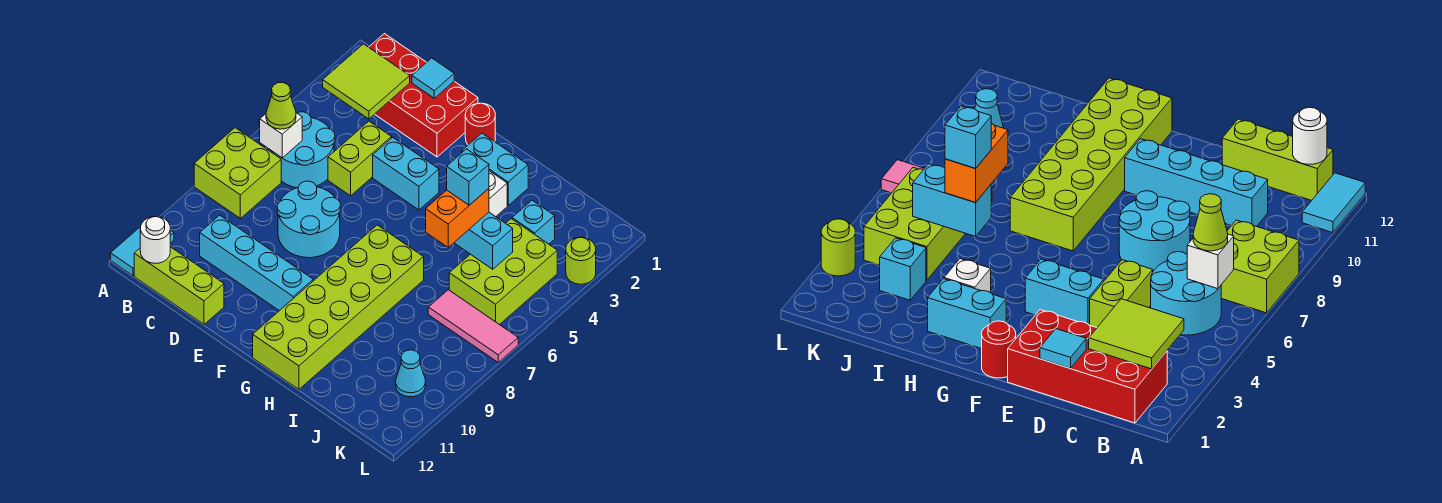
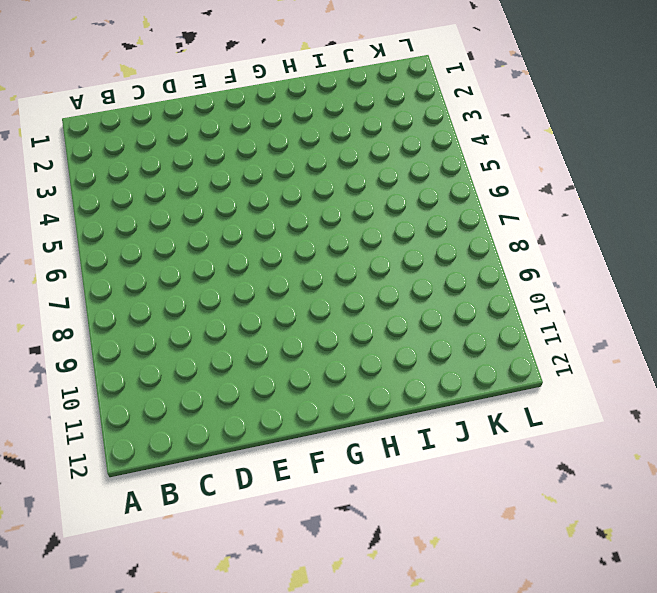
none -> lime brick A7:B8 level 1
none -> cyan tile A11:A12 level 1
none -> red brick B1:E2 level 1

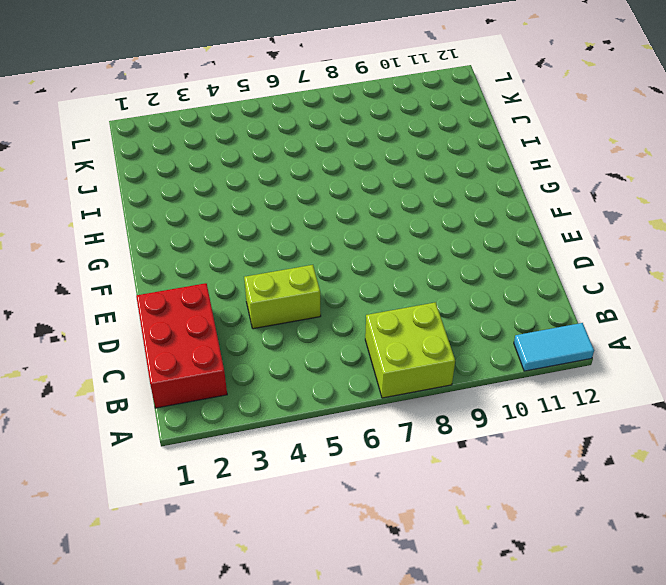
red brick B1:D2 level 1 -> red brick B1:E2 level 1
none -> cyan round brick B5:C6 level 1
none -> lime brick B12:D12 level 1
none -> cyan brick C10:F10 level 1

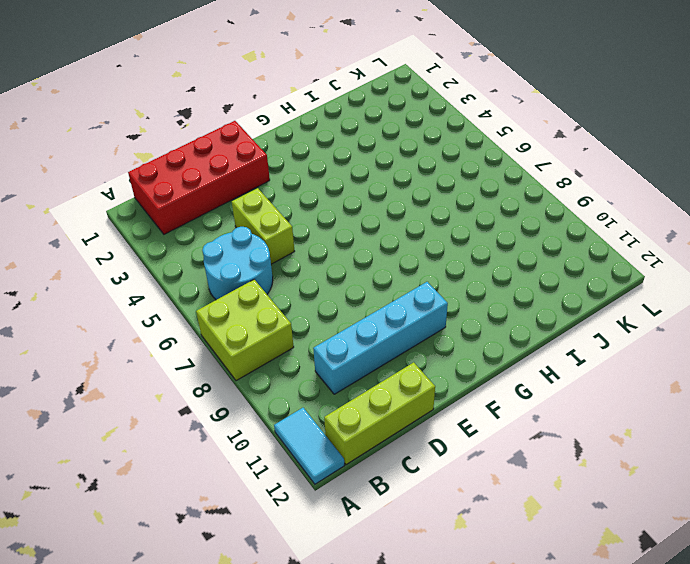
none -> cyan round brick D7:E8 level 1
none -> cyan brick E4:F4 level 1
none -> red round brick F1 level 1

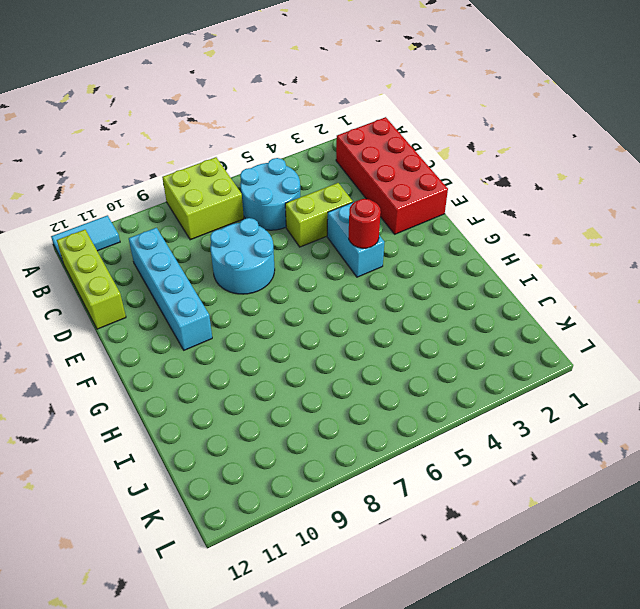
red round brick F4 level 2 -> red round brick F1 level 1
none -> cyan brick G2:H2 level 1
none -> lime brick G7:H12 level 1
none -> white brick H3 level 1

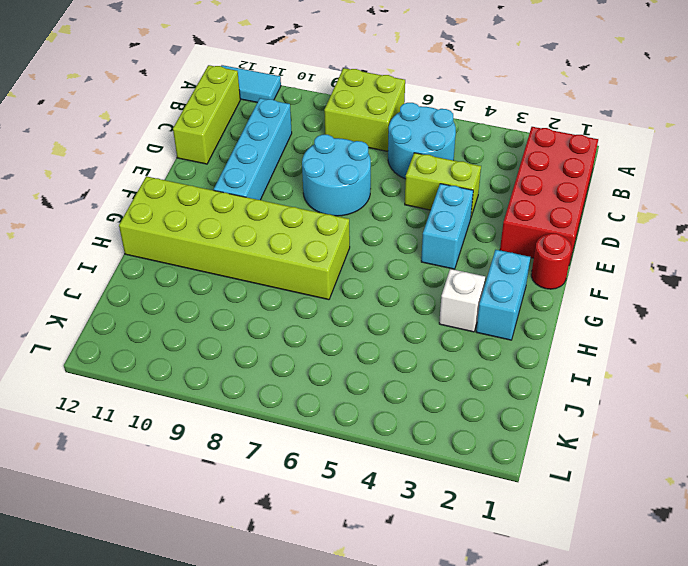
none -> cyan brick J3 level 1
none -> lime brick J4:K6 level 1
none -> pink tile J7:L7 level 1

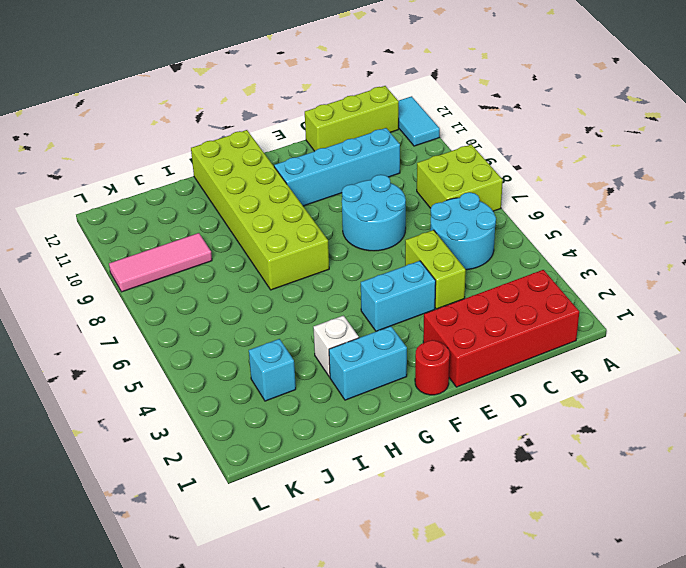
pink tile J9:L9 level 1 -> pink tile J7:L7 level 1
none -> lime brick J4:K6 level 1
none -> cyan cone K10 level 1
none -> lime round brick L3 level 1

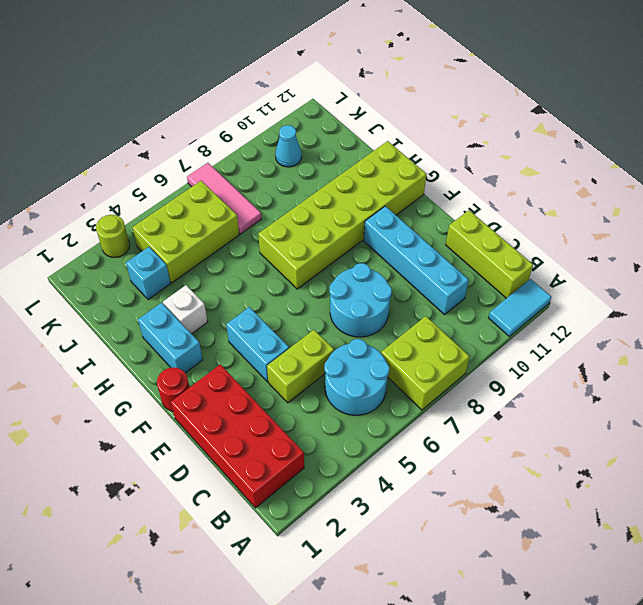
none -> lime tile B2:C3 level 2
none -> white brick B6 level 2
none -> white round brick B12 level 2

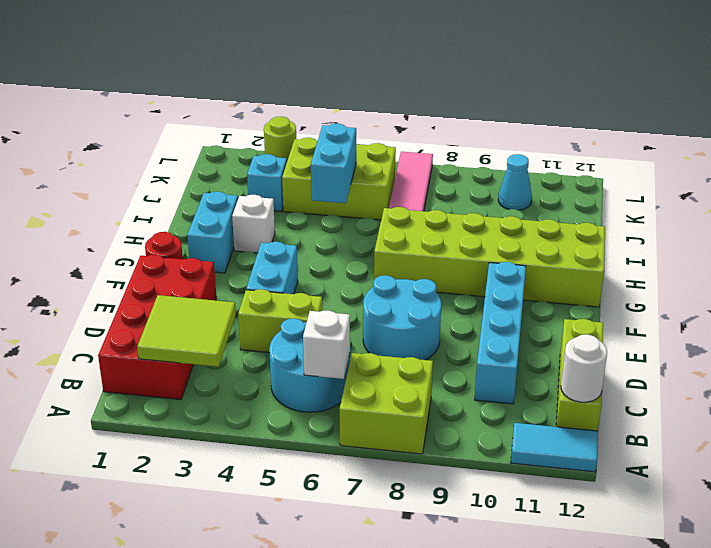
none -> cyan tile D1 level 2
none -> lime cone B6 level 3
none -> orange brick I5:I6 level 3

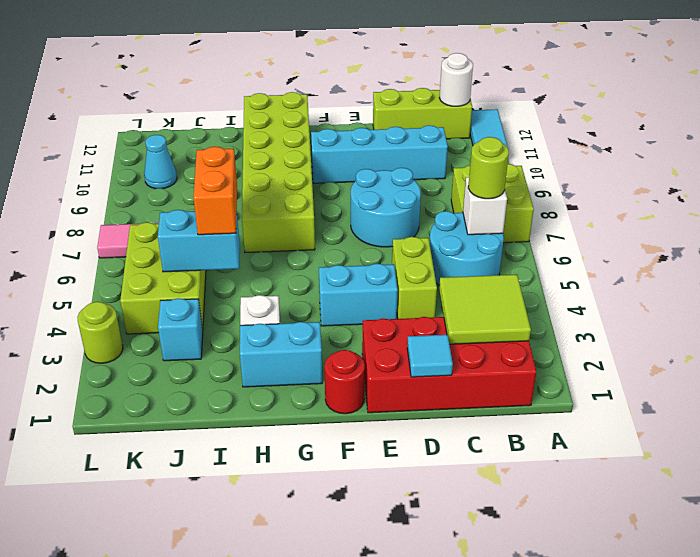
lime round brick B6 level 3 -> lime cone B6 level 3
none -> cyan brick I5 level 4

